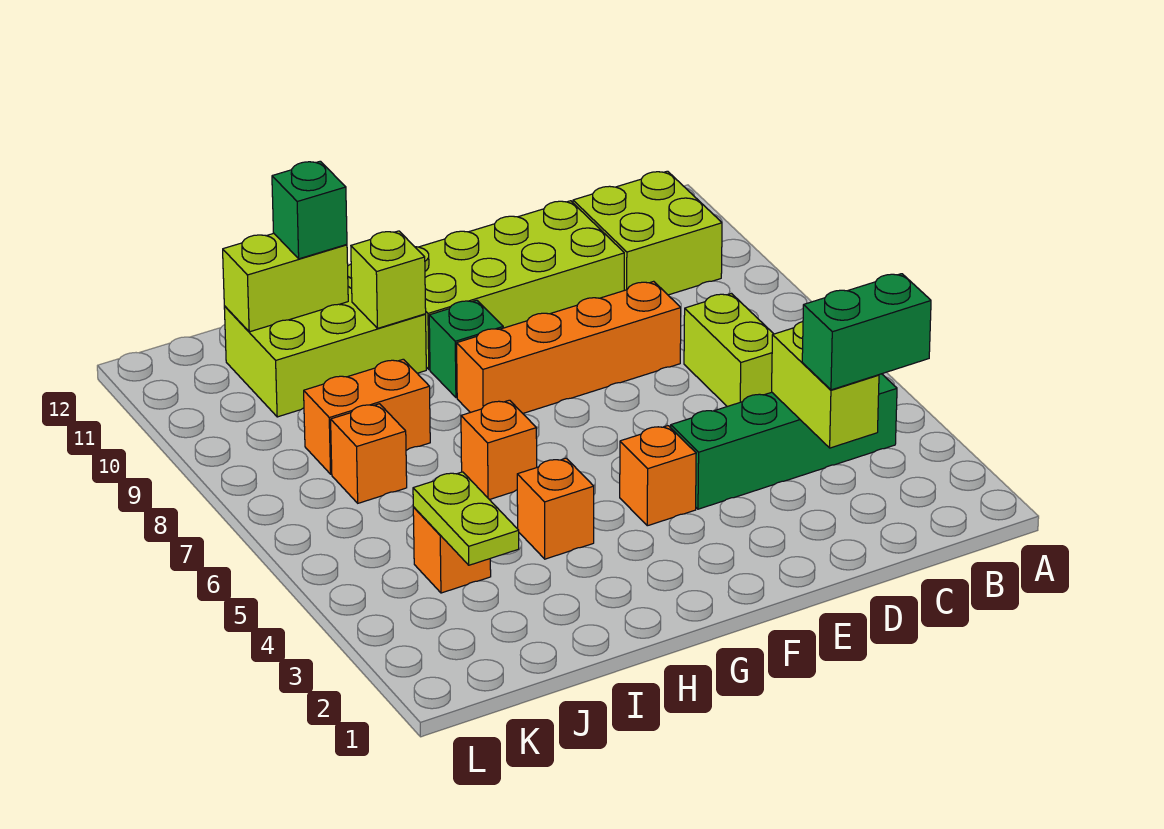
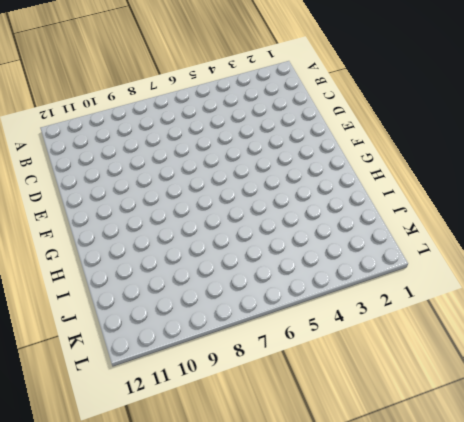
none -> green brick B4:E4 level 1
none -> lime brick B10:C11 level 1
none -> lime brick C6:C7 level 1

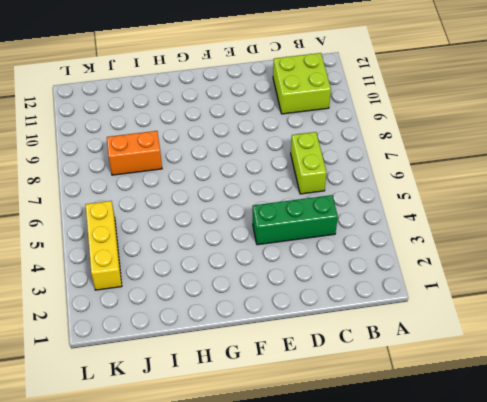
green brick C4:E4 level 1 -> green brick B4:E4 level 1
yellow brick K3:K5 level 1 -> none
none -> orange brick D8:G8 level 1
none -> lime brick D10:G11 level 1
none -> orange brick F4 level 1

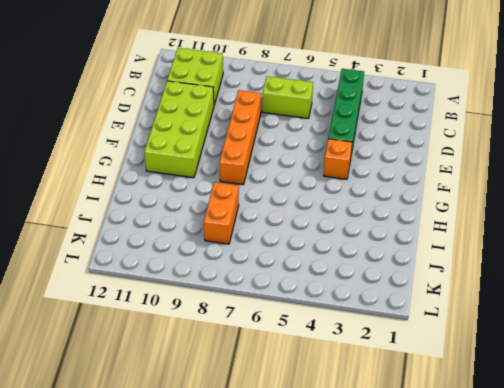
none -> green brick G9 level 1
none -> orange brick H4 level 1
none -> orange brick H6 level 1

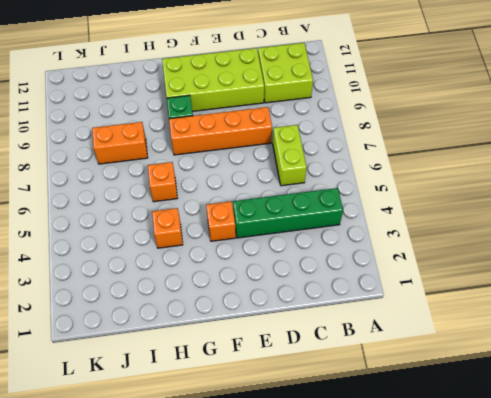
none -> lime brick H10:J11 level 1
none -> orange brick J4 level 1
none -> orange brick J7 level 1

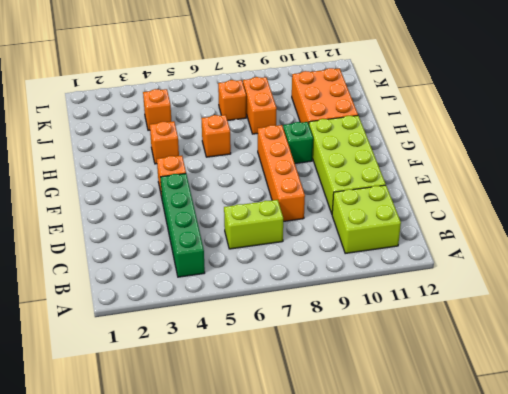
orange brick H10:J11 level 1 -> lime brick H10:J11 level 1
none -> lime brick C3:C4 level 2
none -> lime brick H10 level 2
none -> lime brick I11:J11 level 2

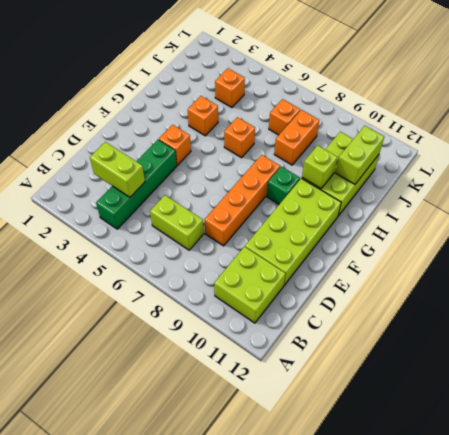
none -> lime plate J3:J4 level 2
none -> green brick B3:C3 level 3
none -> green brick I11 level 3

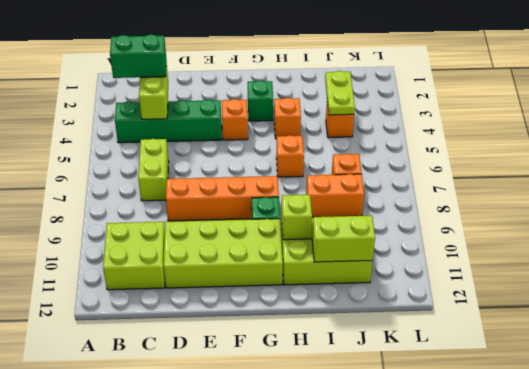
green brick G3 level 1 -> green brick I11 level 3

